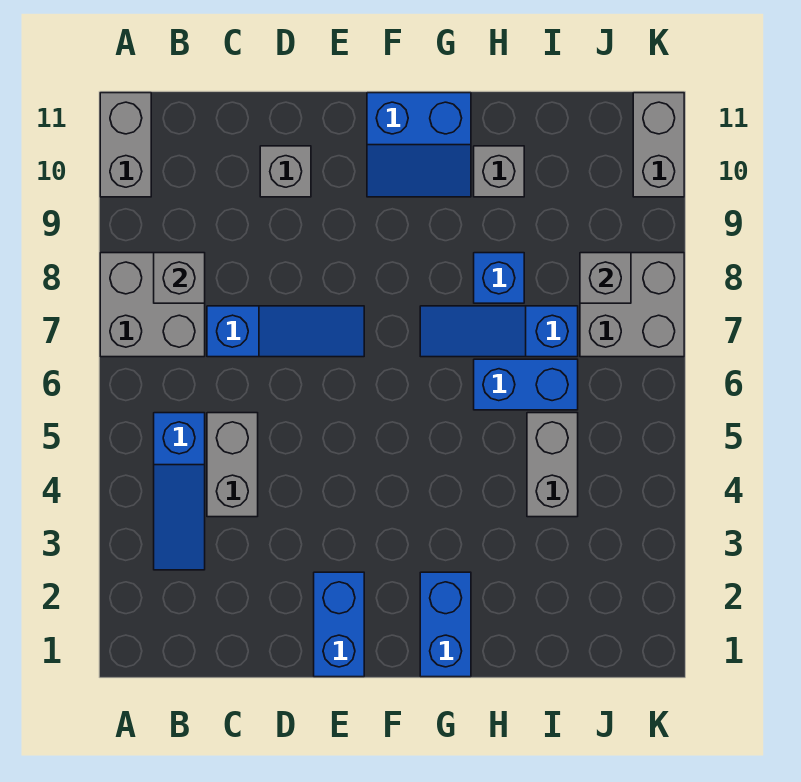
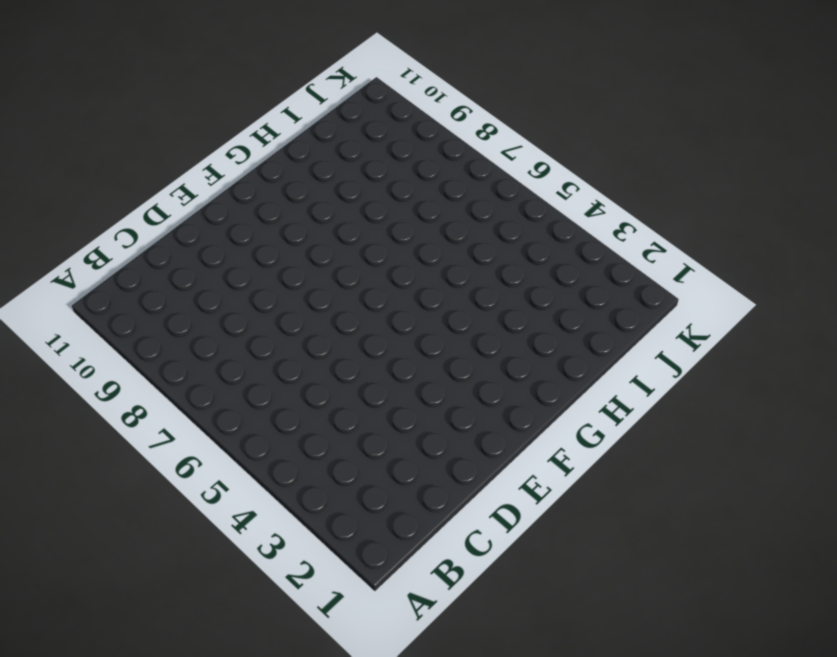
none -> grey brick A7:B8 level 1
none -> grey brick A10:A11 level 1
none -> blue slope B3:B5 level 1 top 5

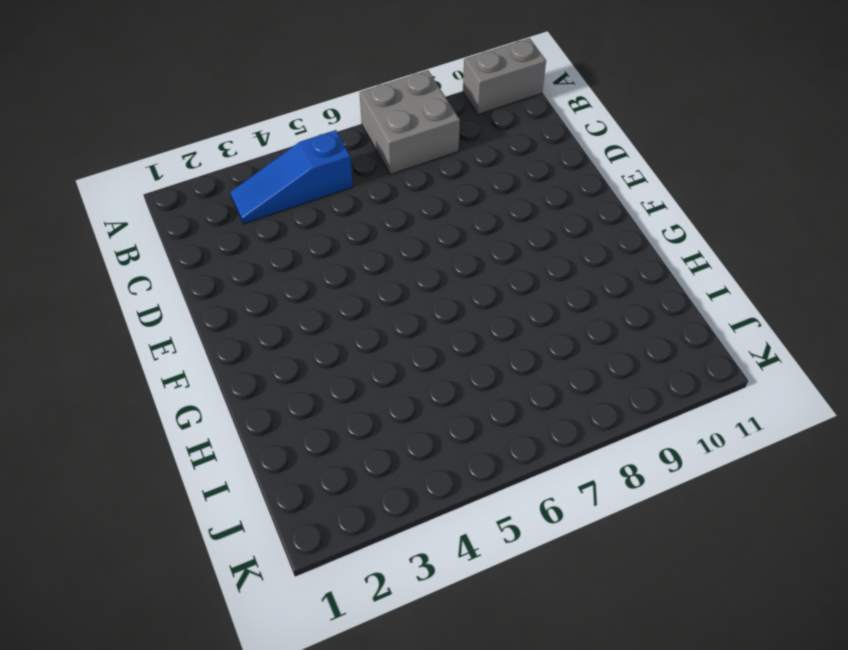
none -> grey brick C4:C5 level 1
none -> blue slope C7:E7 level 1 top C
none -> grey brick D10 level 1

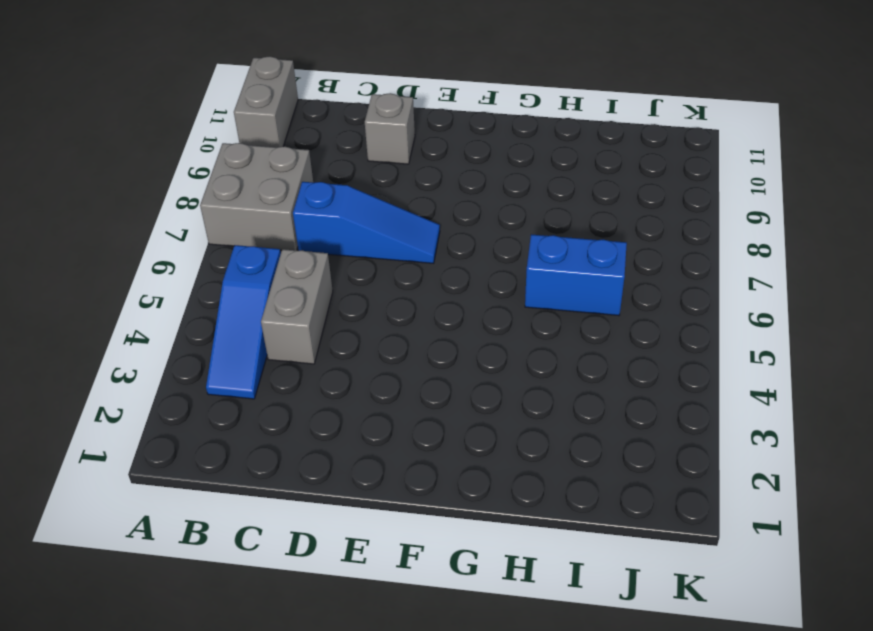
none -> blue brick E1:E2 level 1
none -> blue slope F10:G11 level 1 top 11
none -> blue brick G1:G2 level 1

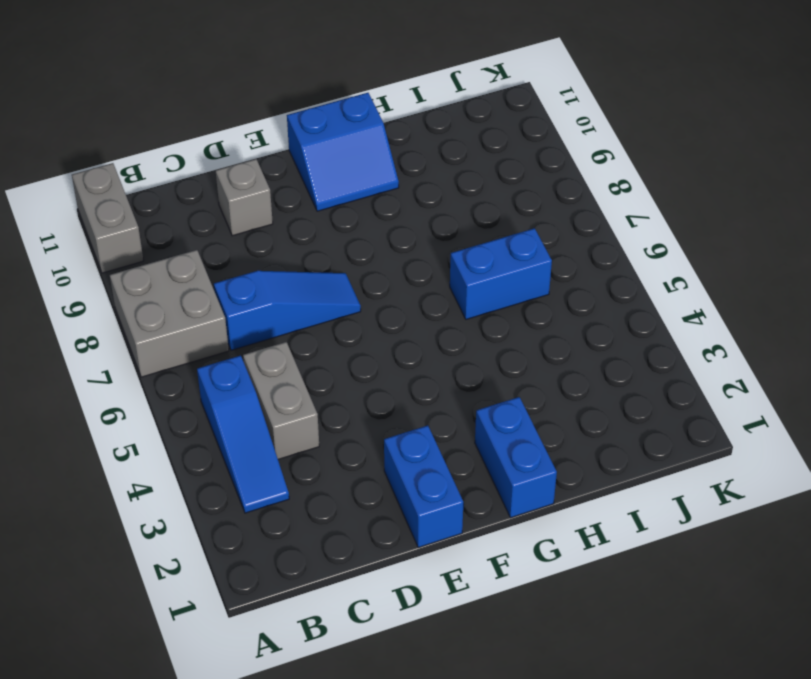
none -> blue slope G7:I7 level 1 top I
none -> blue brick H8 level 1
none -> grey brick H10 level 1

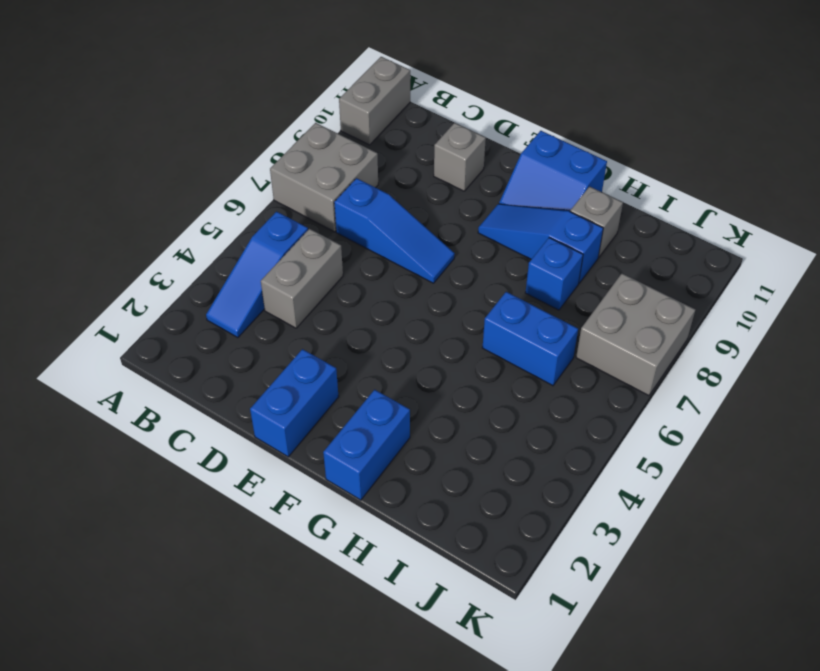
blue slope F9:H9 level 1 top H -> blue slope G7:I7 level 1 top I
none -> grey brick I4:I5 level 1
none -> grey brick K10:K11 level 1
none -> grey brick B8 level 2

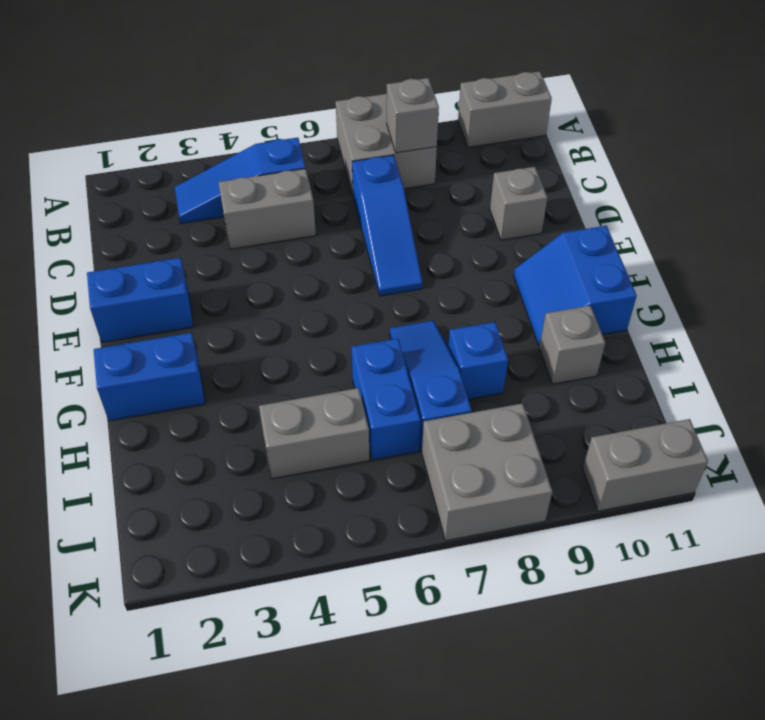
none -> grey brick J8 level 2

